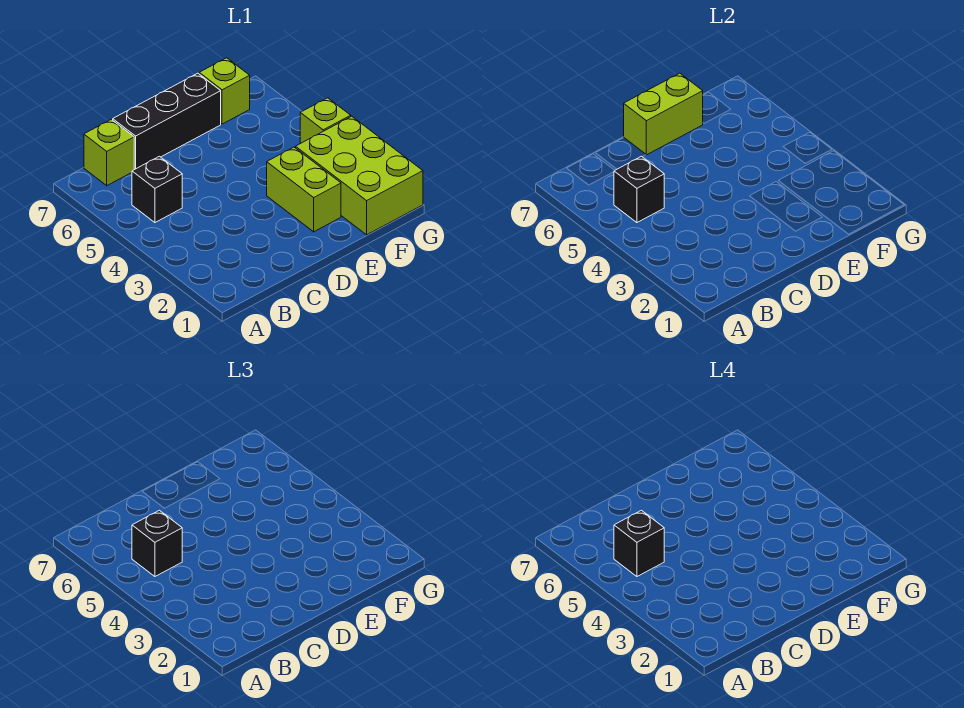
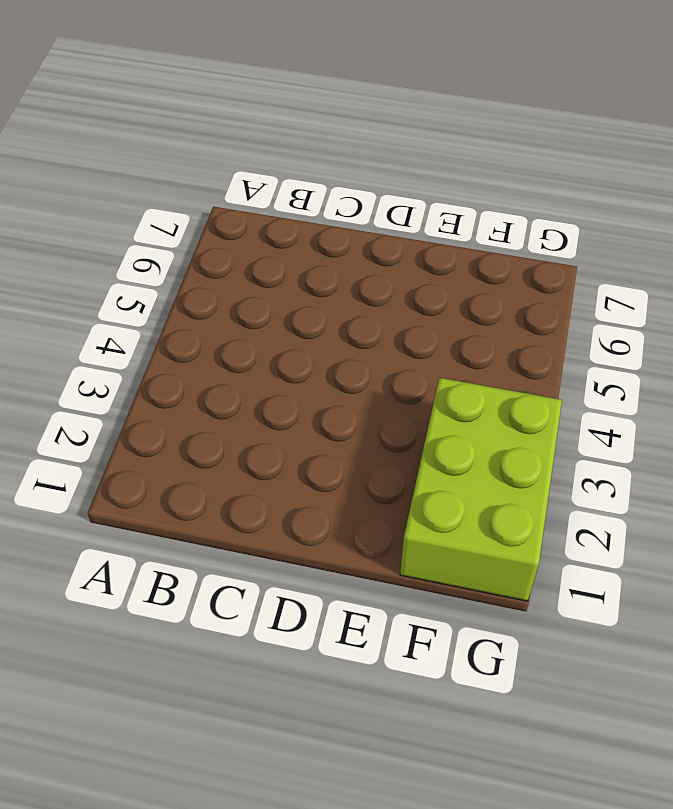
none -> black brick B5 level 1
none -> lime brick B7 level 1

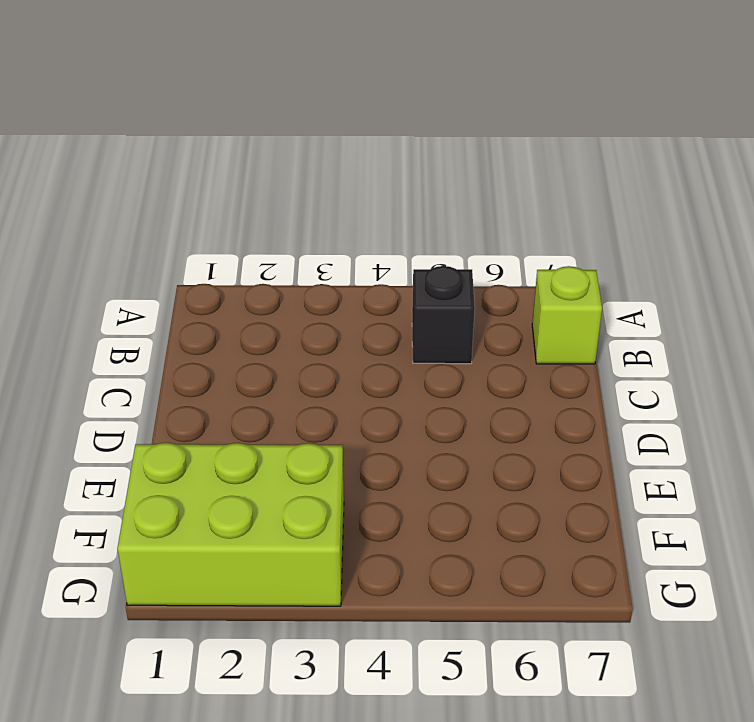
none -> black brick C7:E7 level 1
none -> lime brick E2:E3 level 1

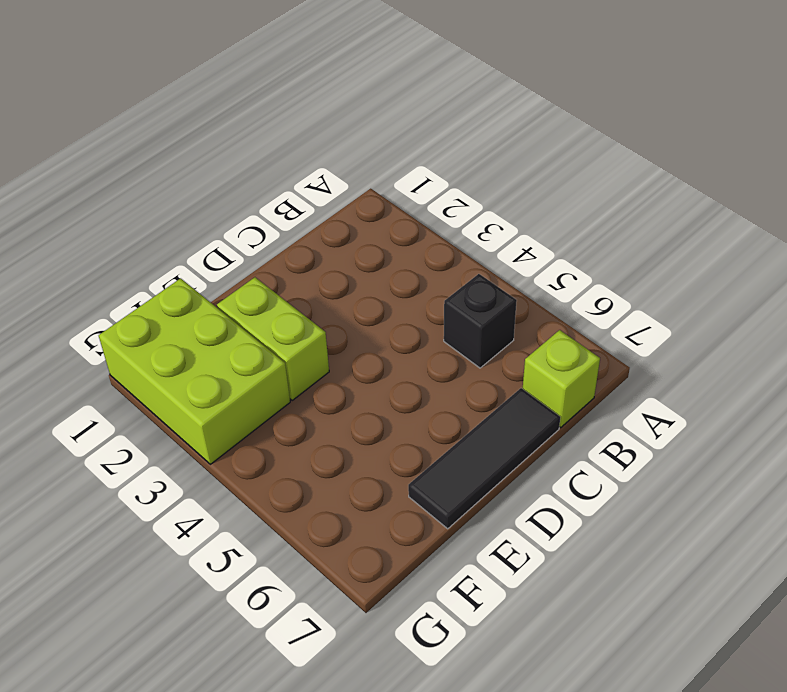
black tile C7:E7 level 1 -> black brick C7:E7 level 1
none -> lime brick F7 level 1
none -> lime brick G4 level 1

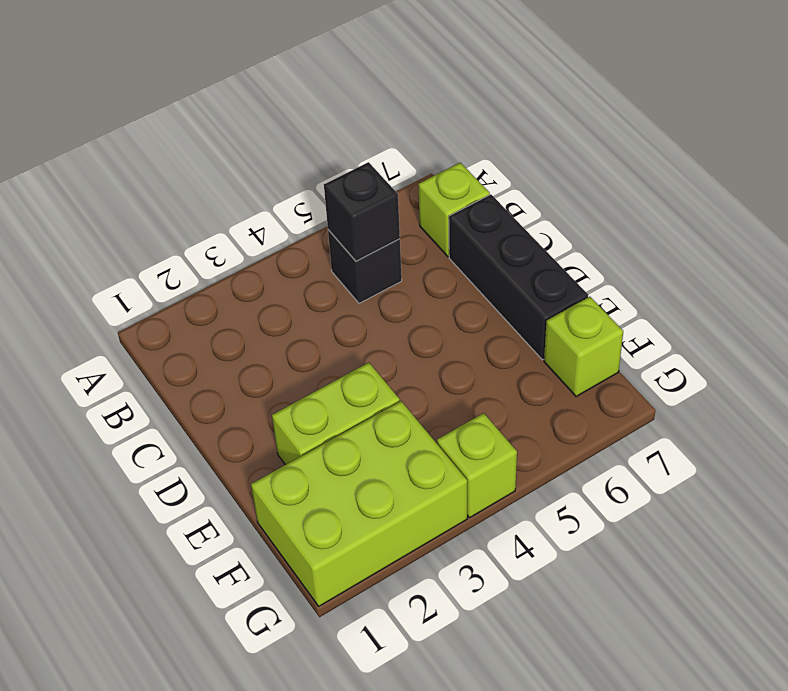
none -> lime brick D7:E7 level 2
none -> black brick B5 level 3

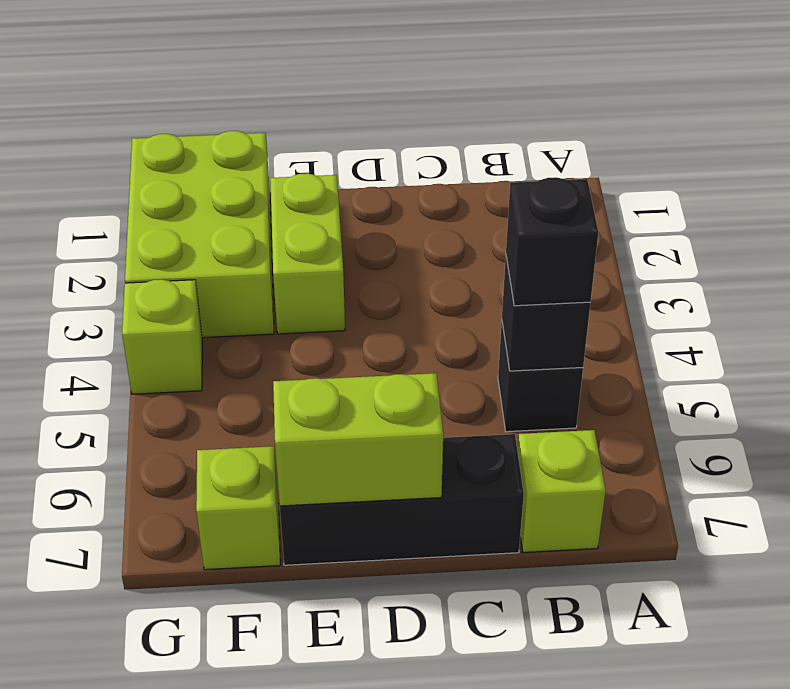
none -> black brick B5 level 4

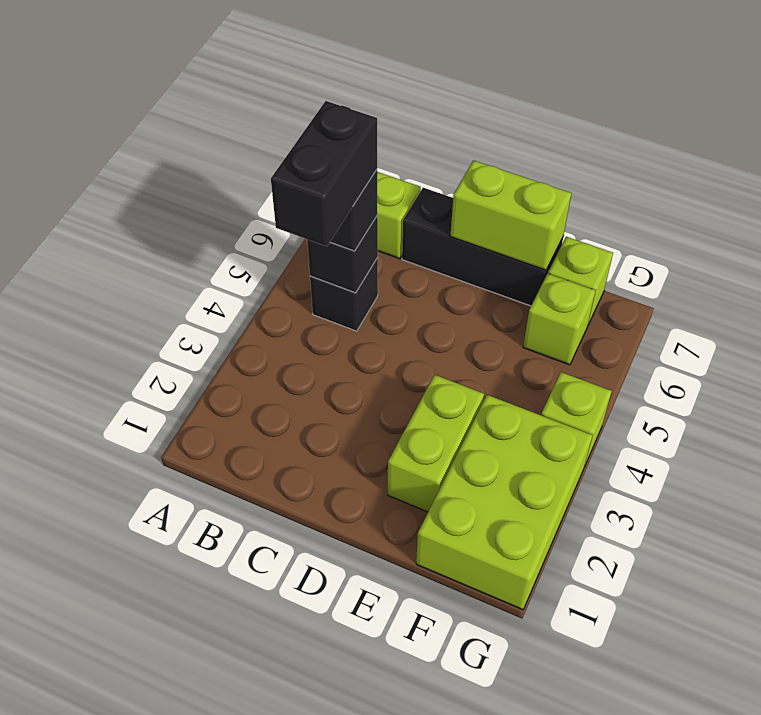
black brick B4:B5 level 4 -> black brick B5 level 4
lime brick F6 level 1 -> none

